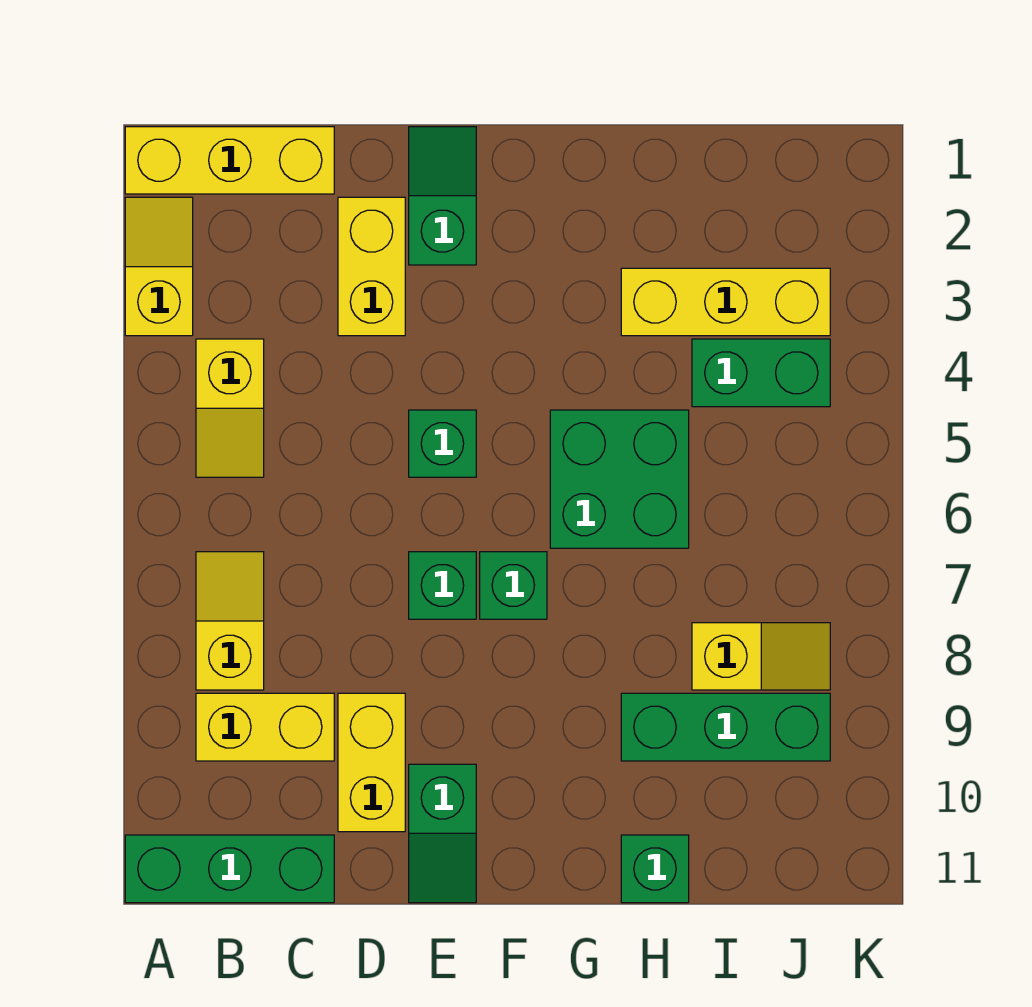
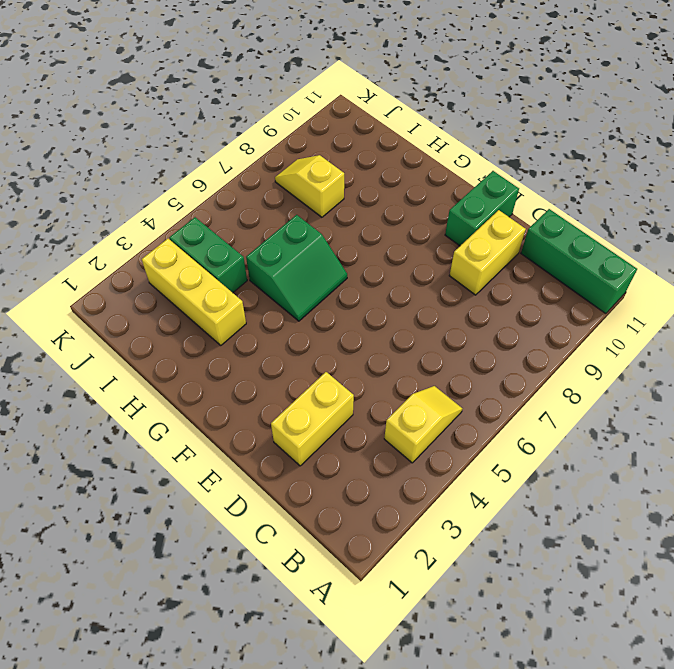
green brick E10:E11 level 1 -> green slope E10:E11 level 1 top 10
green slope G5:H6 level 1 top H -> green brick G5:H6 level 1
none -> yellow brick A1:C1 level 1
none -> yellow slope A2:A3 level 1 top 3
none -> yellow slope B7:B8 level 1 top 8

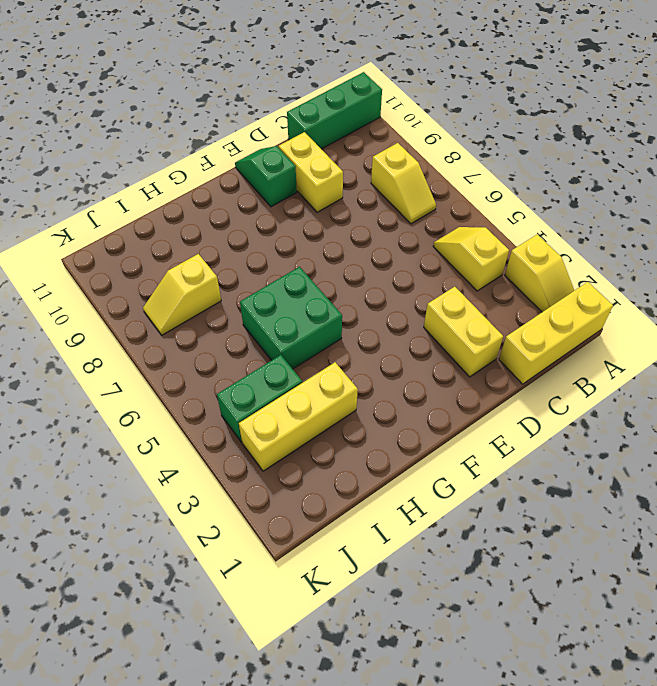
none -> yellow brick B9:C9 level 1
none -> green slope E1:E2 level 1 top 2
none -> green brick E5 level 1

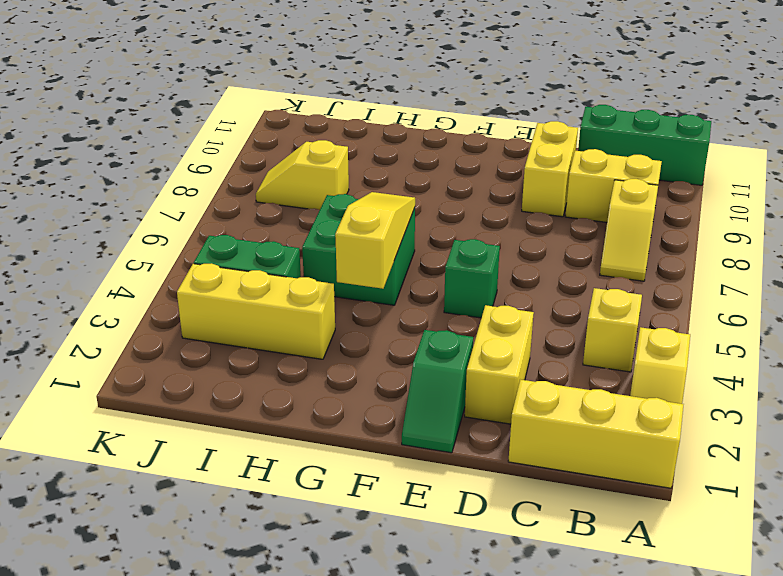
yellow slope G4:G6 level 2 top 4 -> none
none -> green brick E7 level 1
none -> green slope E10:E11 level 1 top 10
none -> green brick F7 level 1

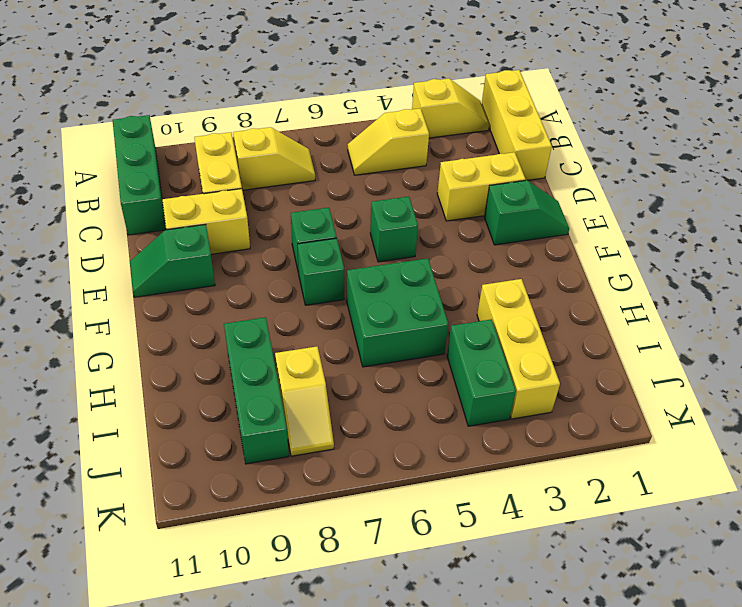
none -> green brick H11 level 1

